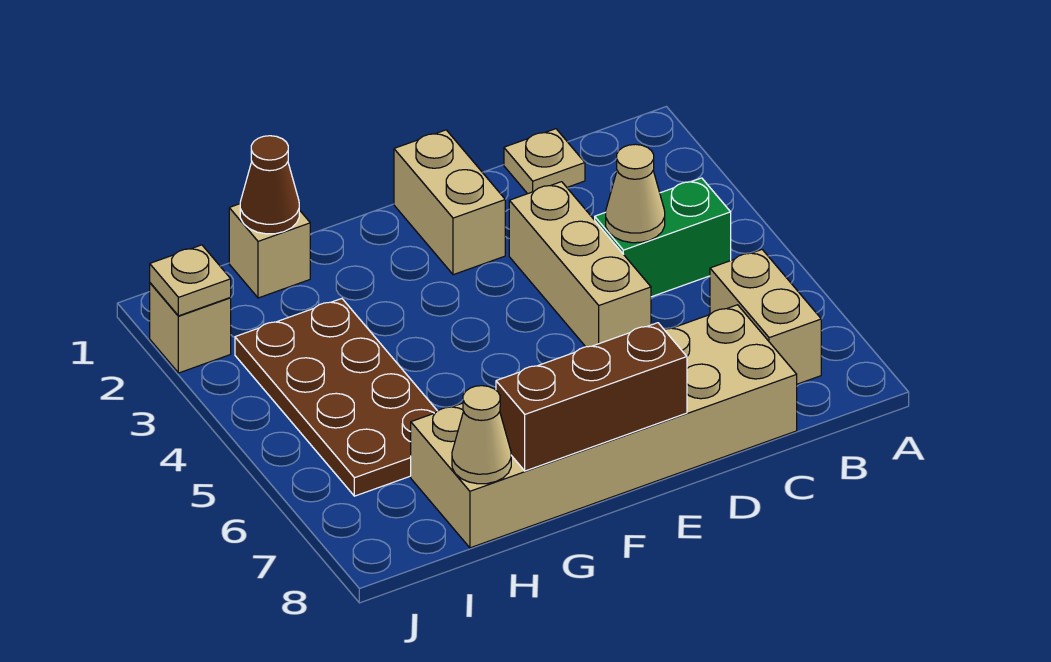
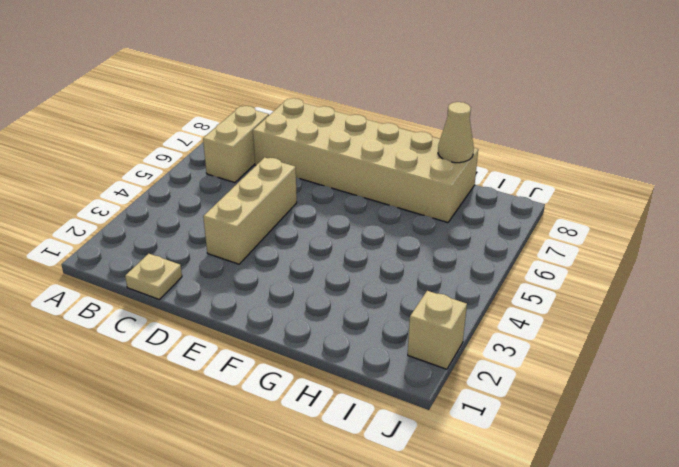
none -> green brick B4:C4 level 1
none -> tan brick E1:E2 level 1
none -> tan brick H1 level 1

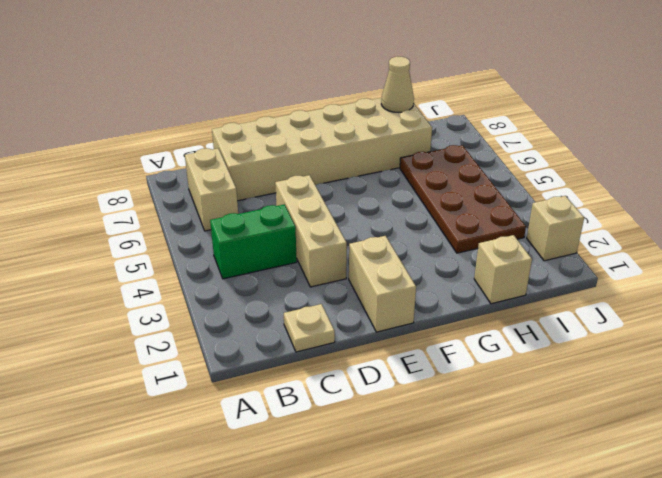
none -> tan cone C4 level 2
none -> brown brick E8:G8 level 2
none -> brown cone H1 level 2

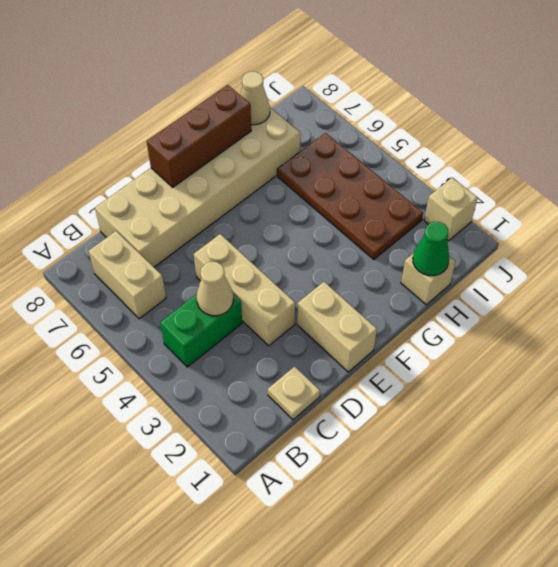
green cone H1 level 2 -> brown cone H1 level 2
none -> tan plate J2 level 2

